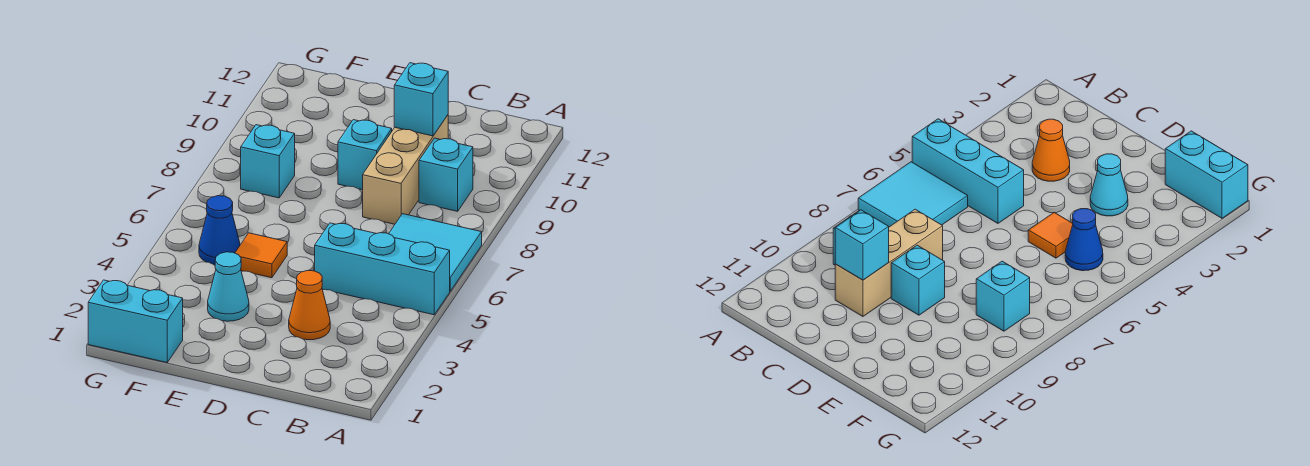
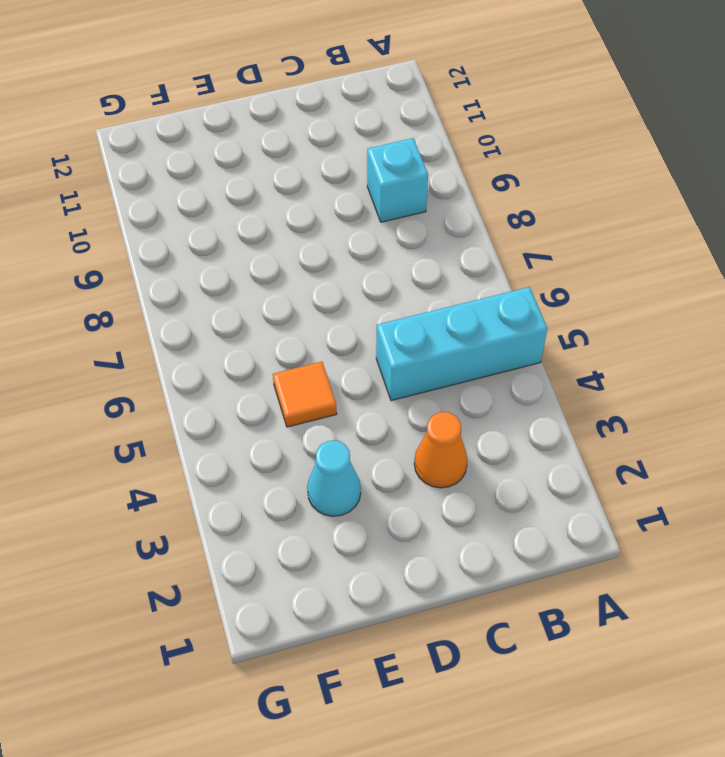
none -> cyan tile A6:B7 level 1
none -> tan brick C8:C10 level 1
none -> cyan brick D9 level 1

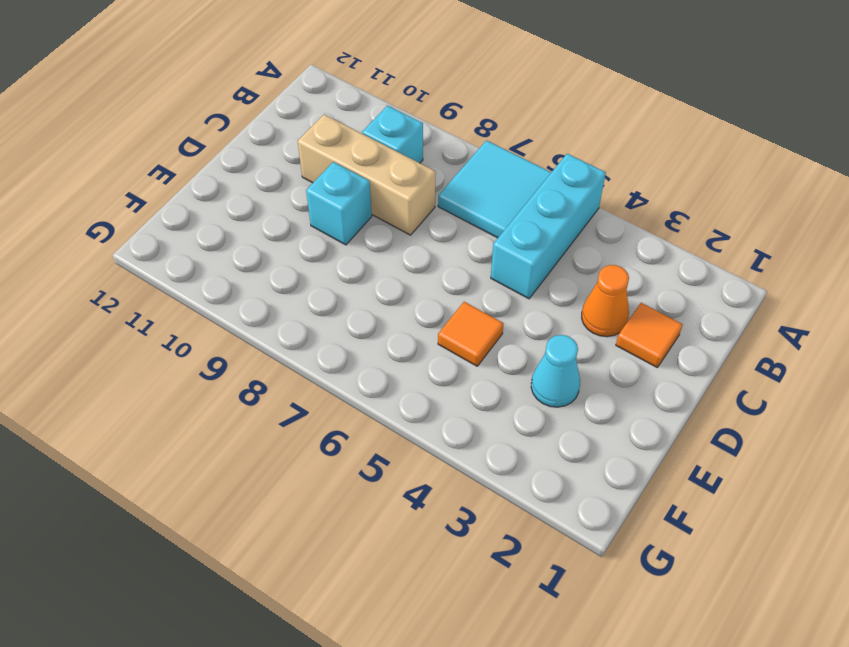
orange tile C2 level 1 -> none
none -> cyan brick F1:G1 level 1
none -> blue cone F5 level 1
none -> cyan brick F8 level 1

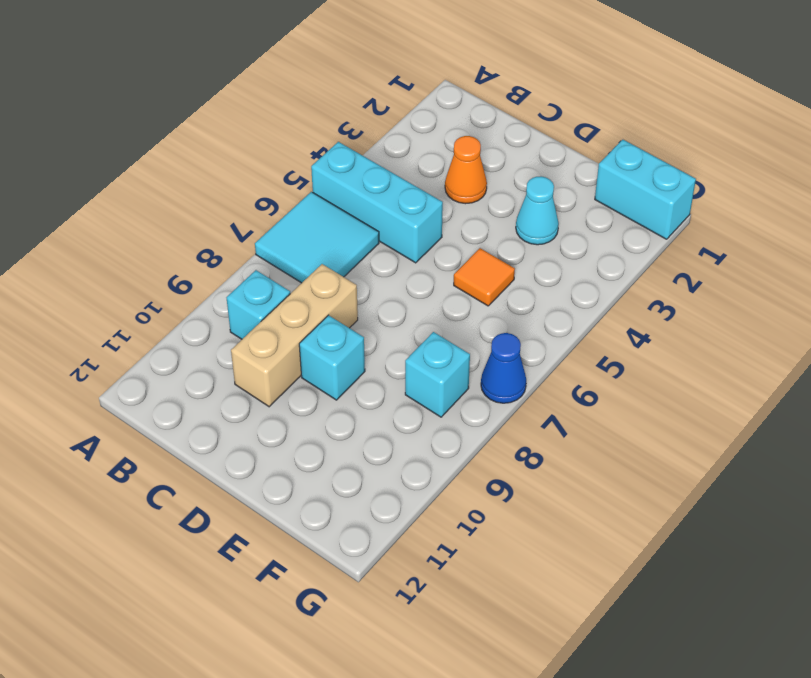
blue cone G7 level 1 -> blue cone F5 level 1
none -> cyan brick C10 level 2

